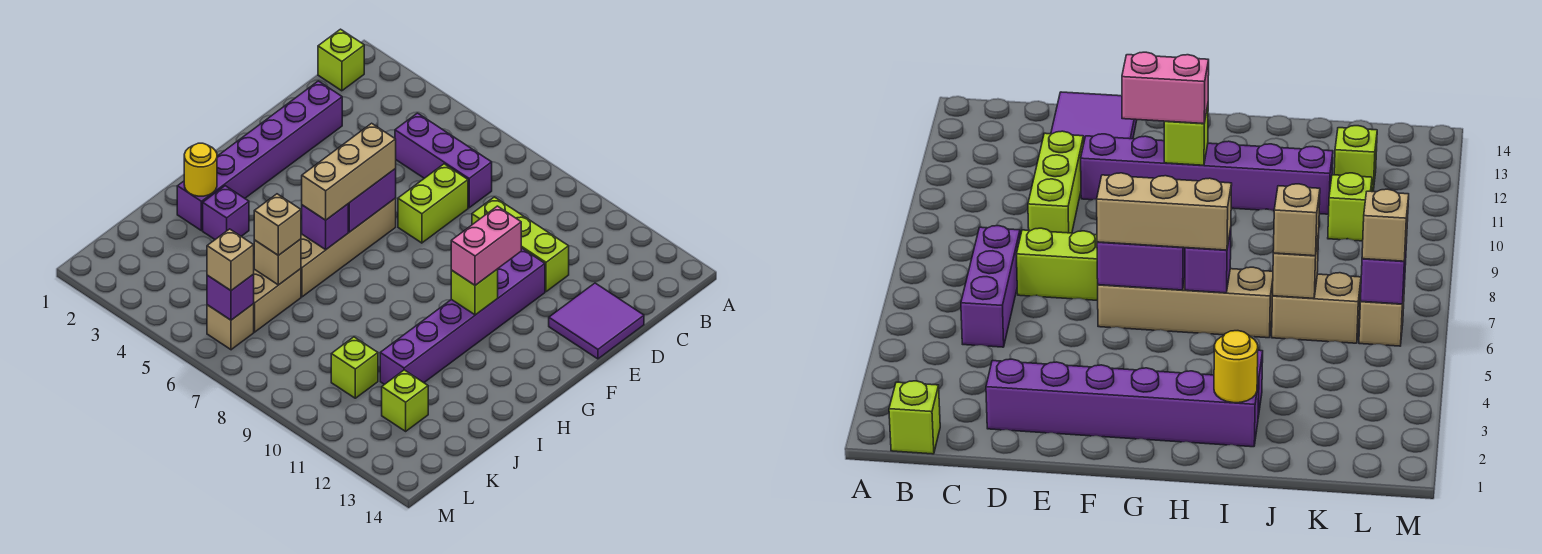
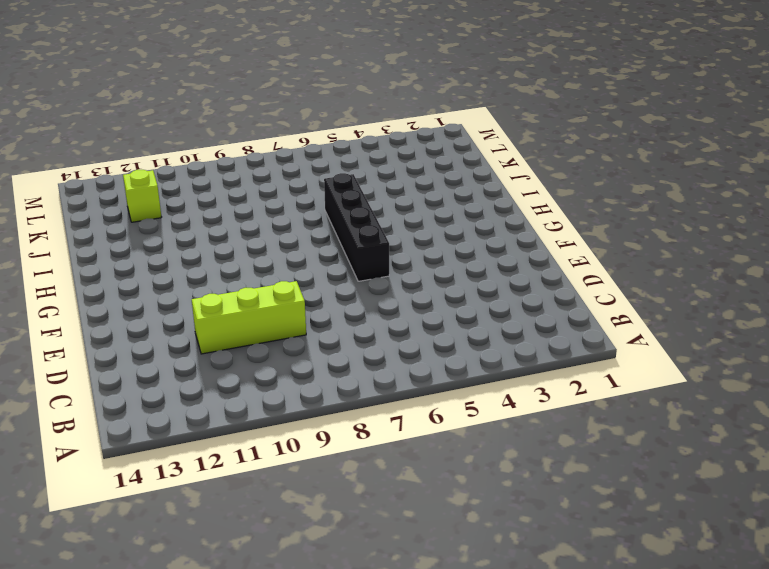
black brick F6:I6 level 1 -> tan brick F6:I6 level 1
none -> lime brick B1 level 1
none -> purple brick C5:C7 level 1
none -> purple brick D2:I2 level 1

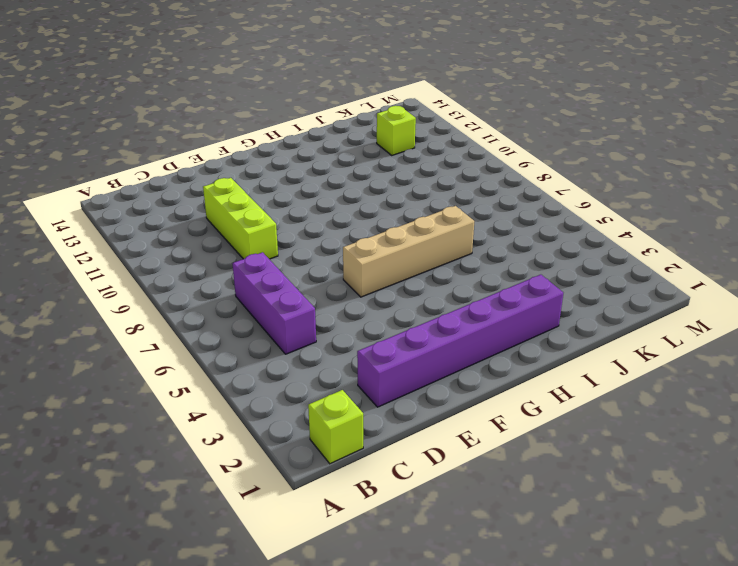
none -> lime brick D7:E7 level 1
none -> purple tile D13:E14 level 1
none -> purple brick E11:J11 level 1

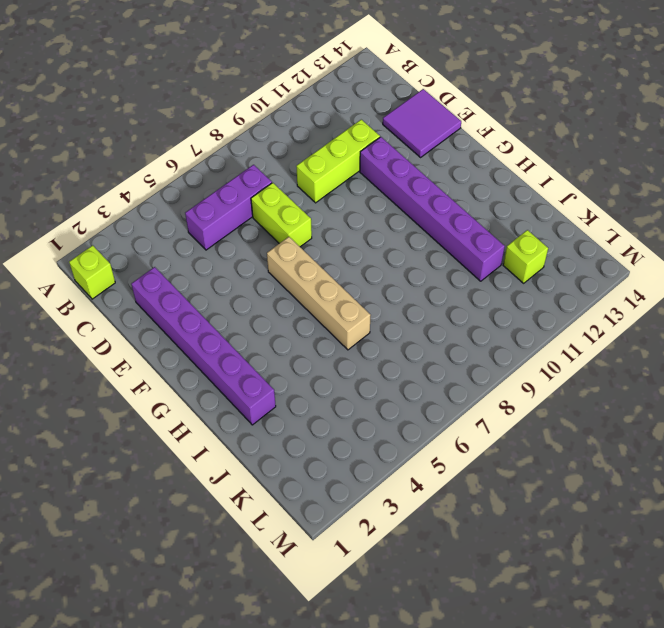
none -> purple brick I3 level 1
none -> tan brick J6:K6 level 1
none -> lime brick K10 level 1

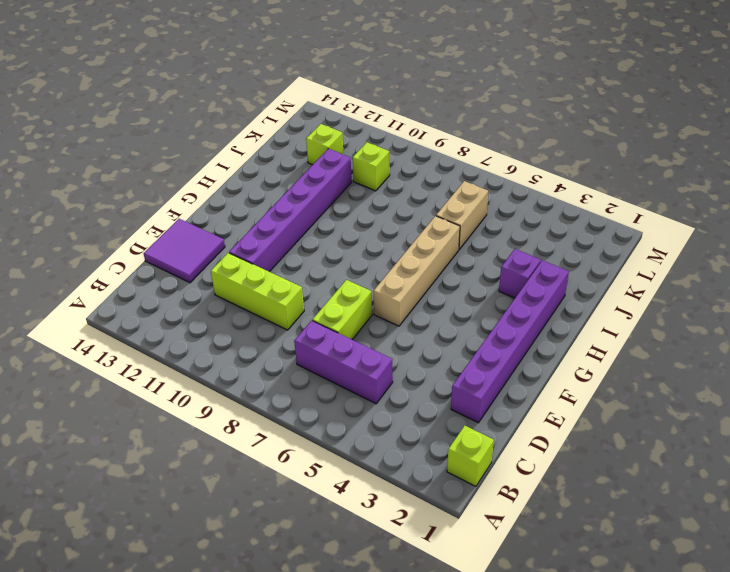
none -> tan brick L6 level 1
none -> purple brick F6:G6 level 2
none -> lime brick G11 level 2

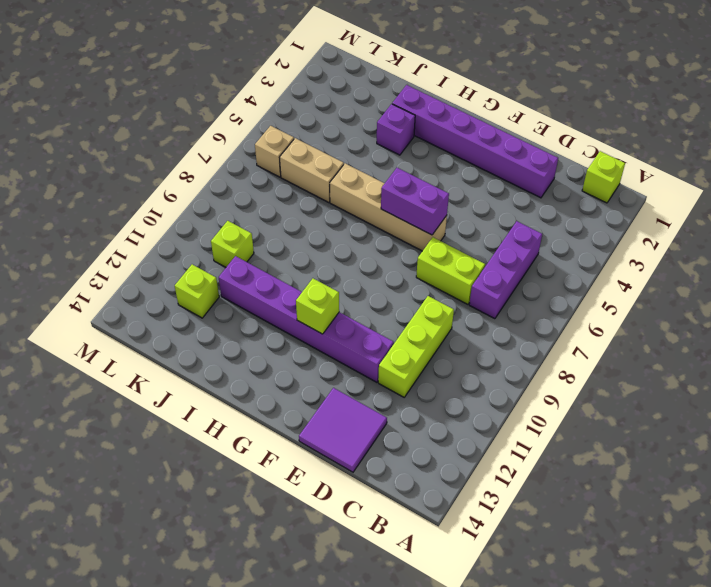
none -> purple brick H6 level 2
none -> yellow round brick I2 level 2
none -> tan brick J6 level 2

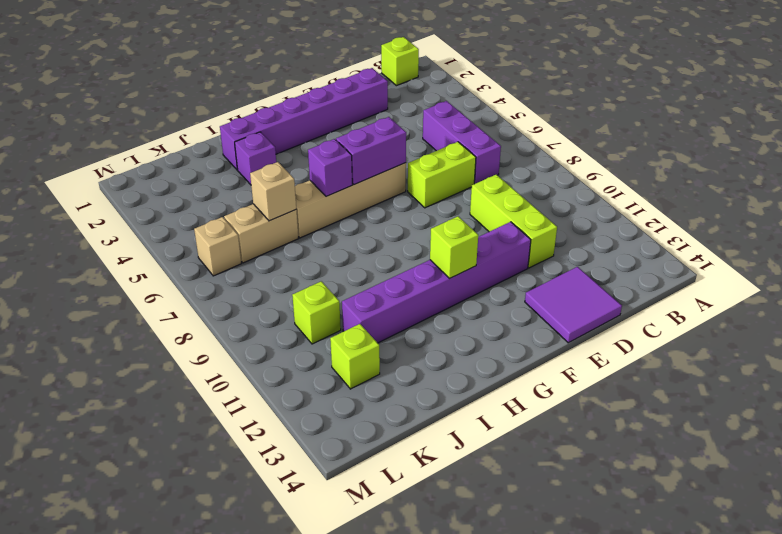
none -> yellow round brick I2 level 2
none -> purple brick L6 level 2
none -> tan brick F6:H6 level 3

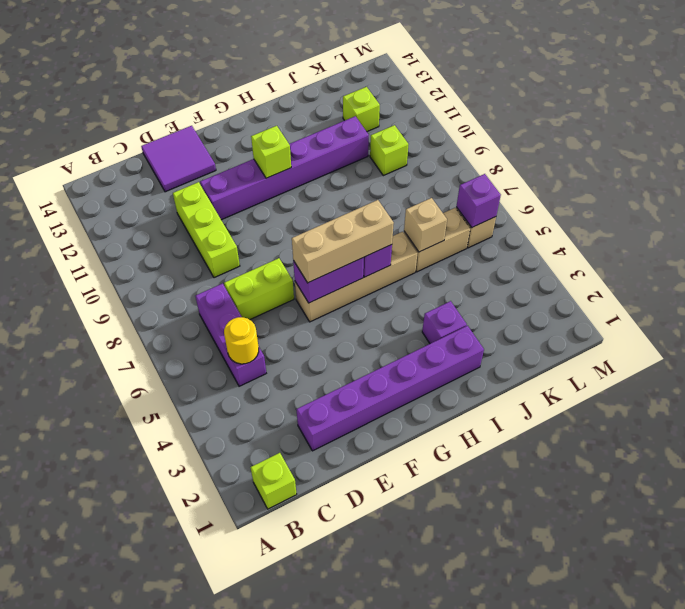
yellow round brick C5 level 2 -> yellow round brick I2 level 2
none -> pink brick F11:G11 level 3
none -> tan brick J6 level 3
none -> tan brick L6 level 3

